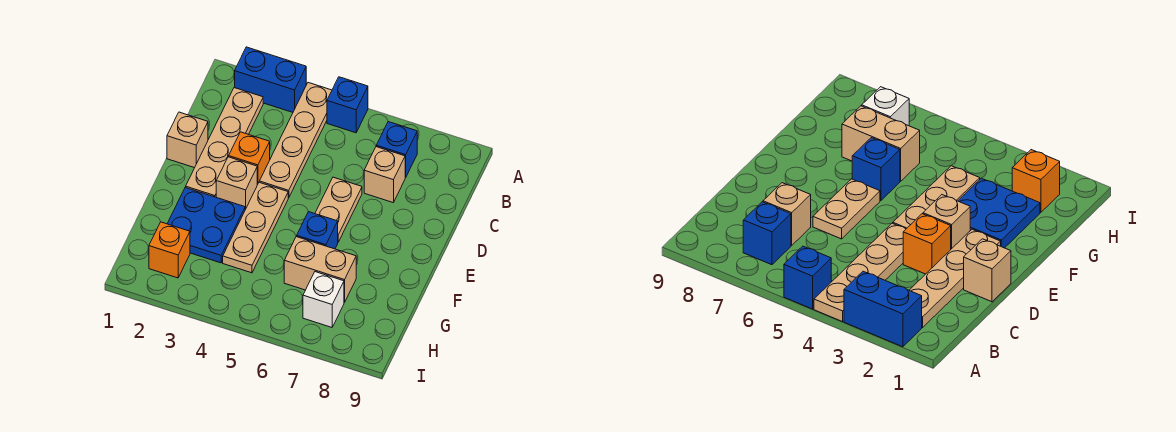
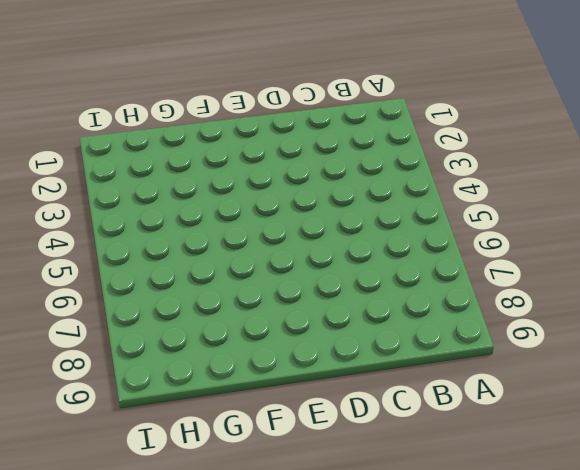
none -> blue brick A2:A3 level 1
none -> tan plate A4:D4 level 1
none -> blue brick A5 level 1

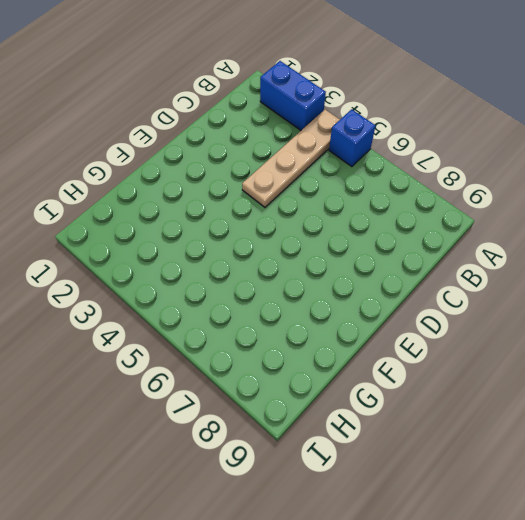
none -> tan plate B2:E2 level 1
none -> blue brick B7 level 1
none -> tan brick C7 level 1

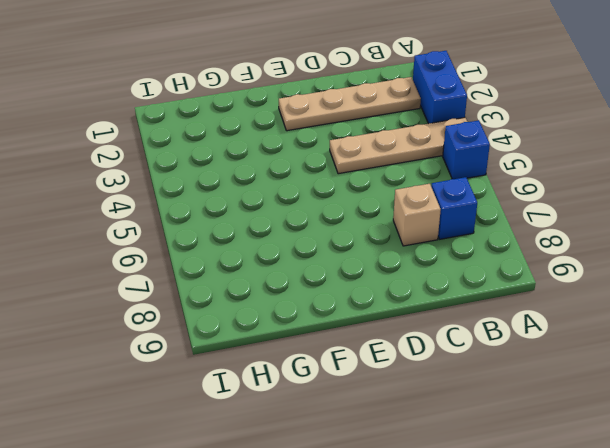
none -> tan brick D1 level 1
none -> orange brick D3 level 1
none -> tan plate D6:E6 level 1

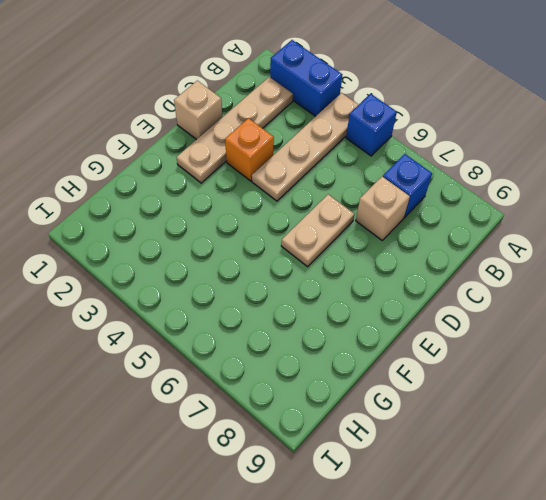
none -> tan brick E3 level 1
none -> tan plate E4:G4 level 1
none -> blue plate F2:G3 level 1

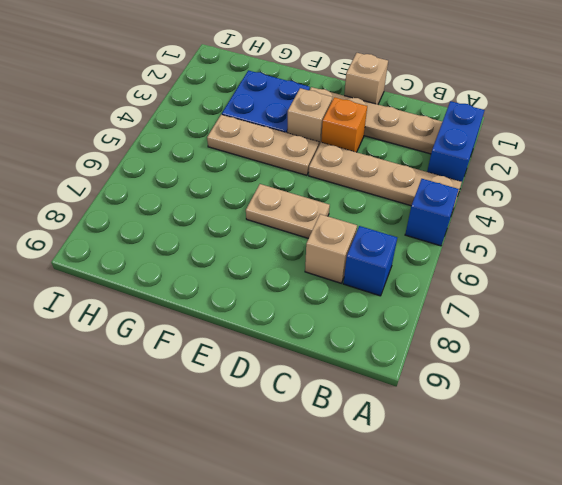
none -> blue brick F6 level 1
none -> tan brick G6:G7 level 1
none -> orange brick H2 level 1

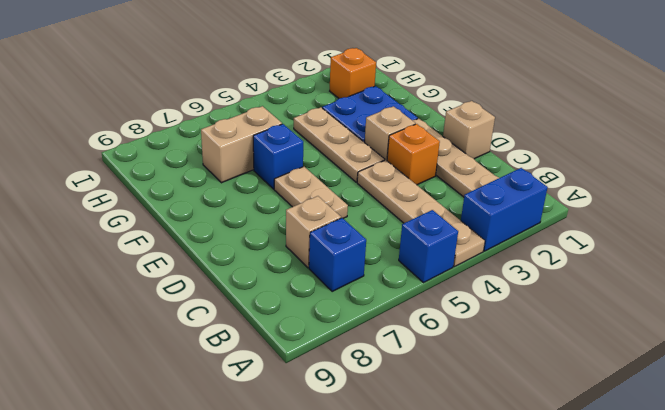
none -> white brick H7 level 1

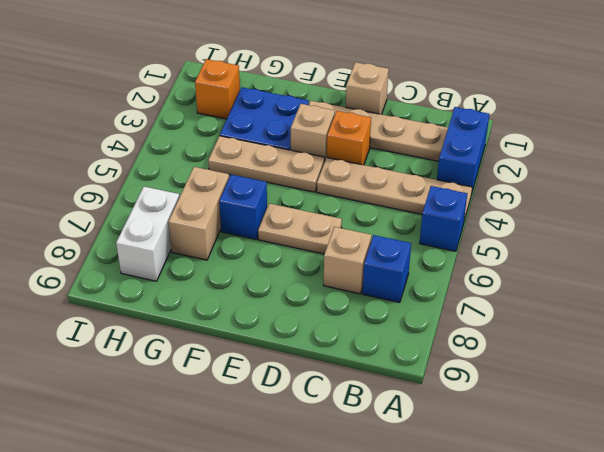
white brick H7:H8 level 1 -> white brick H7 level 1

